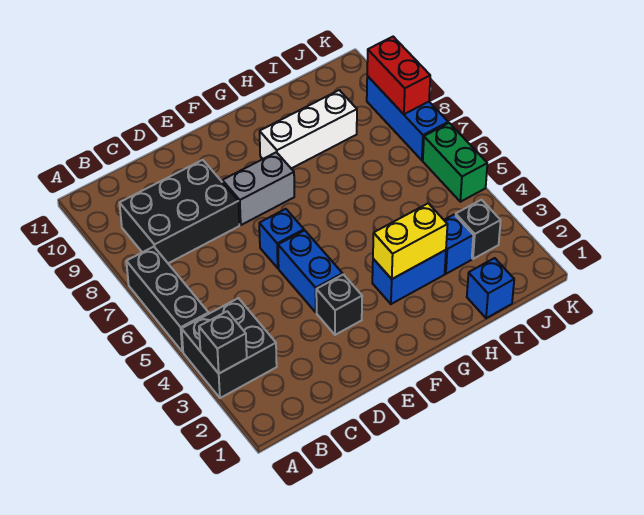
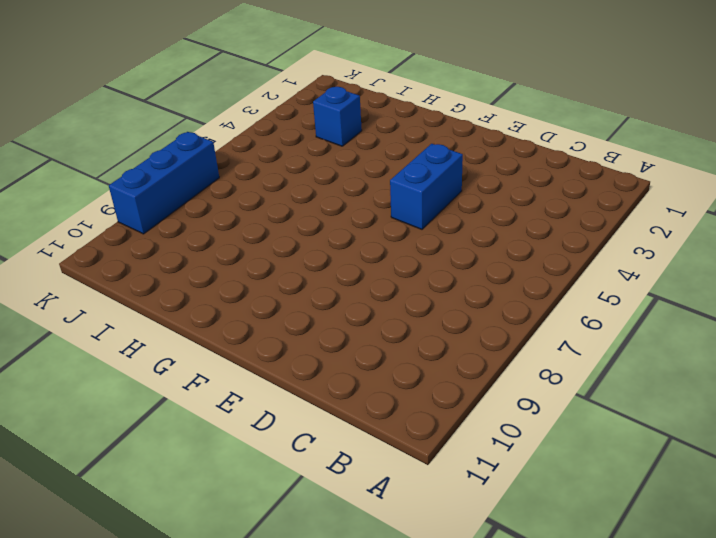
none -> black brick A3:B4 level 1
none -> black brick A5:A7 level 1
none -> black brick B8:D9 level 1

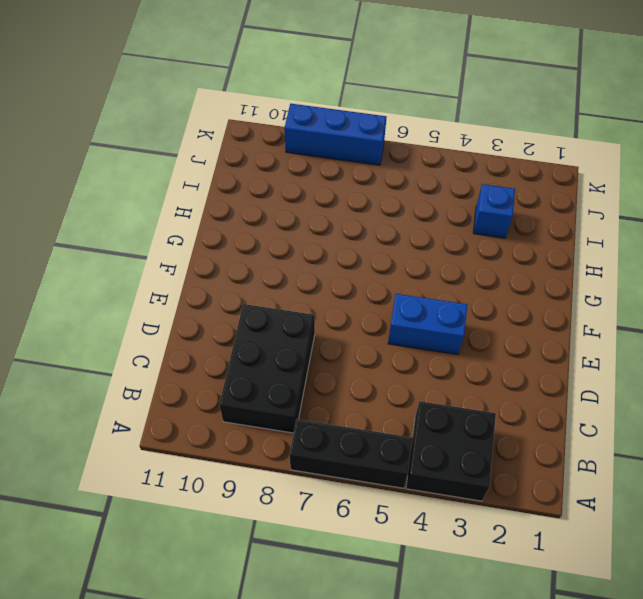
none -> black brick E3 level 1
none -> blue brick E6 level 1
none -> grey brick E8:F8 level 1

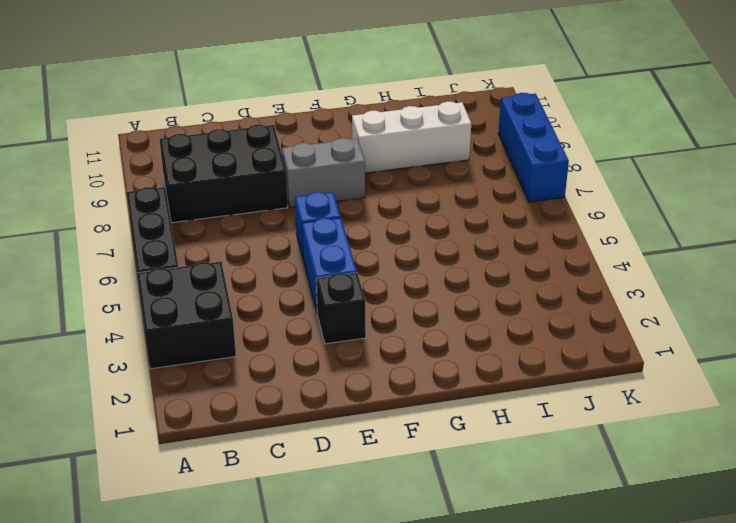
none -> blue brick G3:H3 level 1
none -> blue brick I1 level 1
none -> blue brick I3 level 1

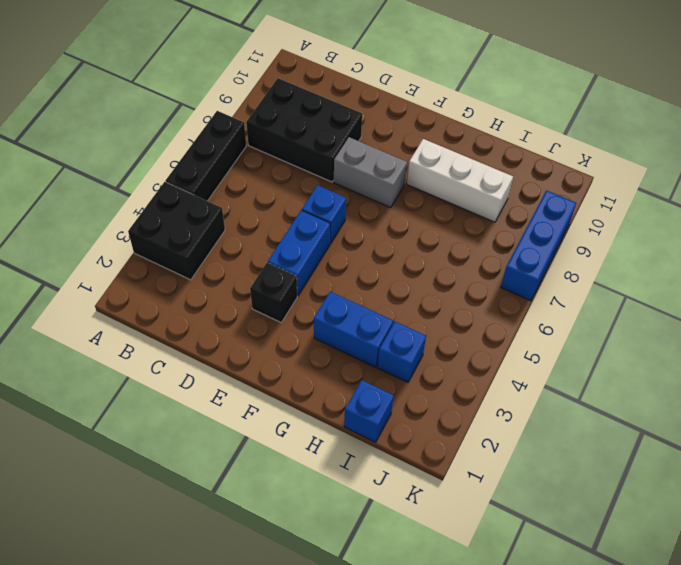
none -> black brick J3 level 1
none -> green brick K5:K6 level 1
none -> black brick A3 level 2

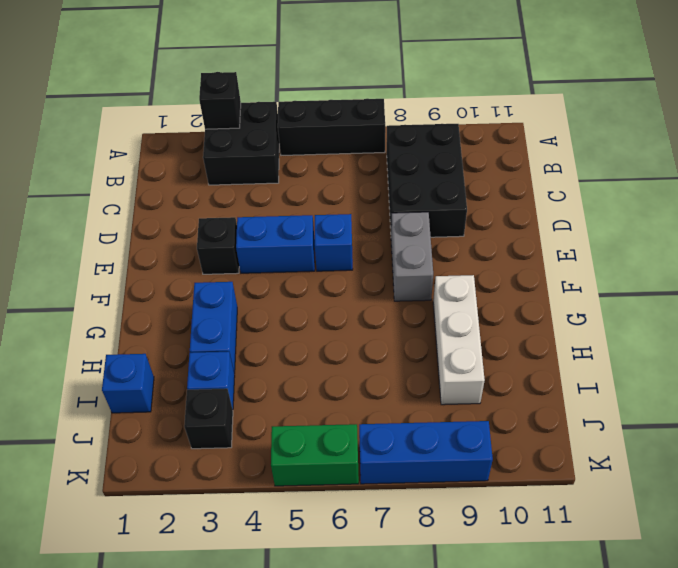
none -> yellow brick G3:H3 level 2
none -> red brick K8:K9 level 2

